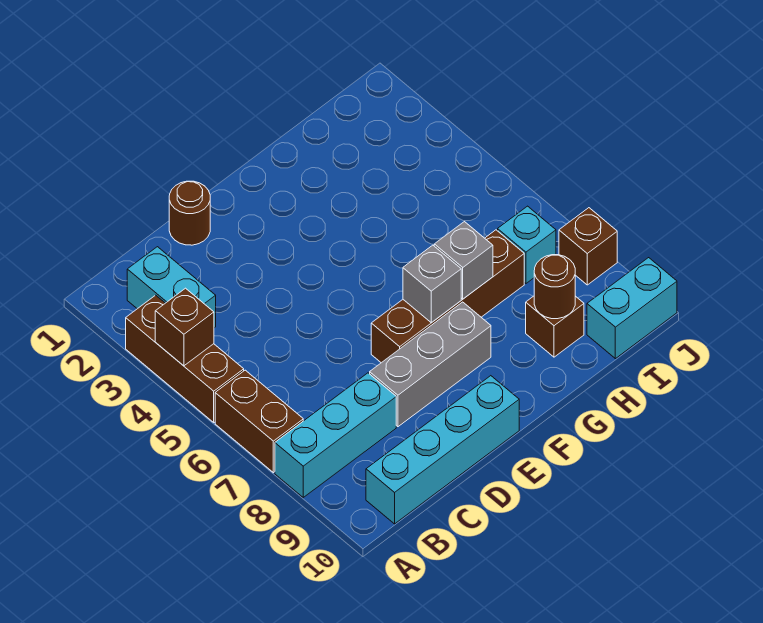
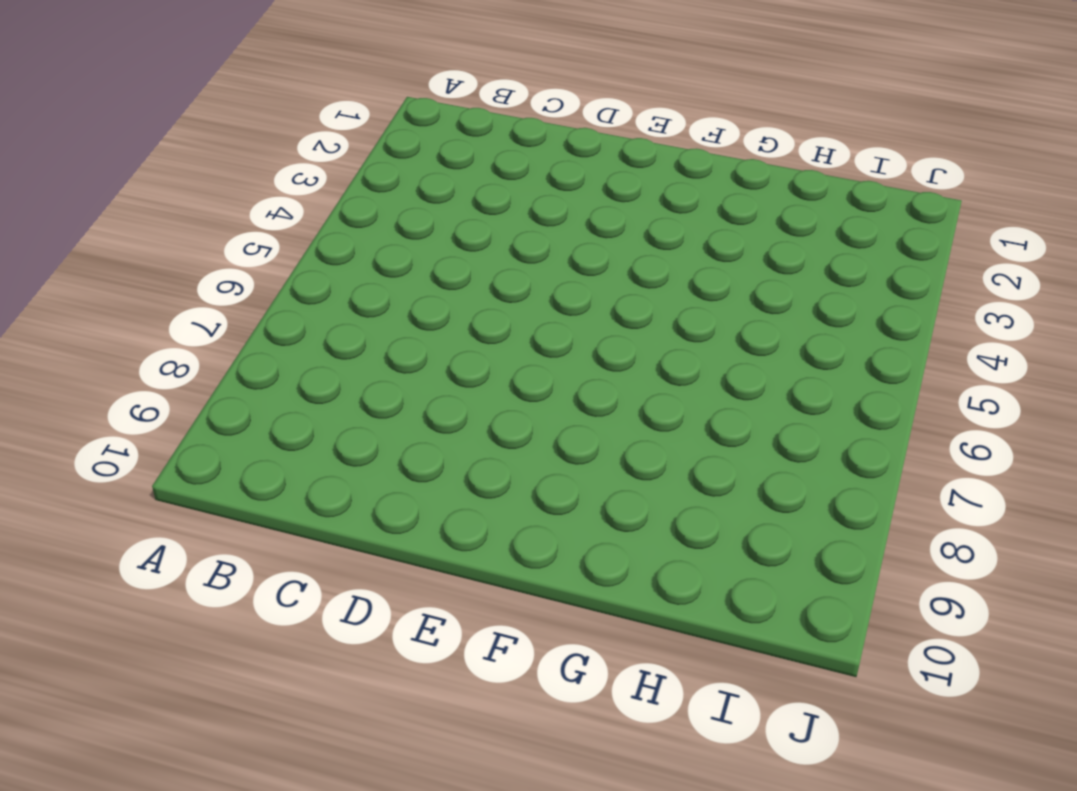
none -> brown brick A3:A5 level 1
none -> brown brick A6:A7 level 1
none -> cyan brick A8:C8 level 1

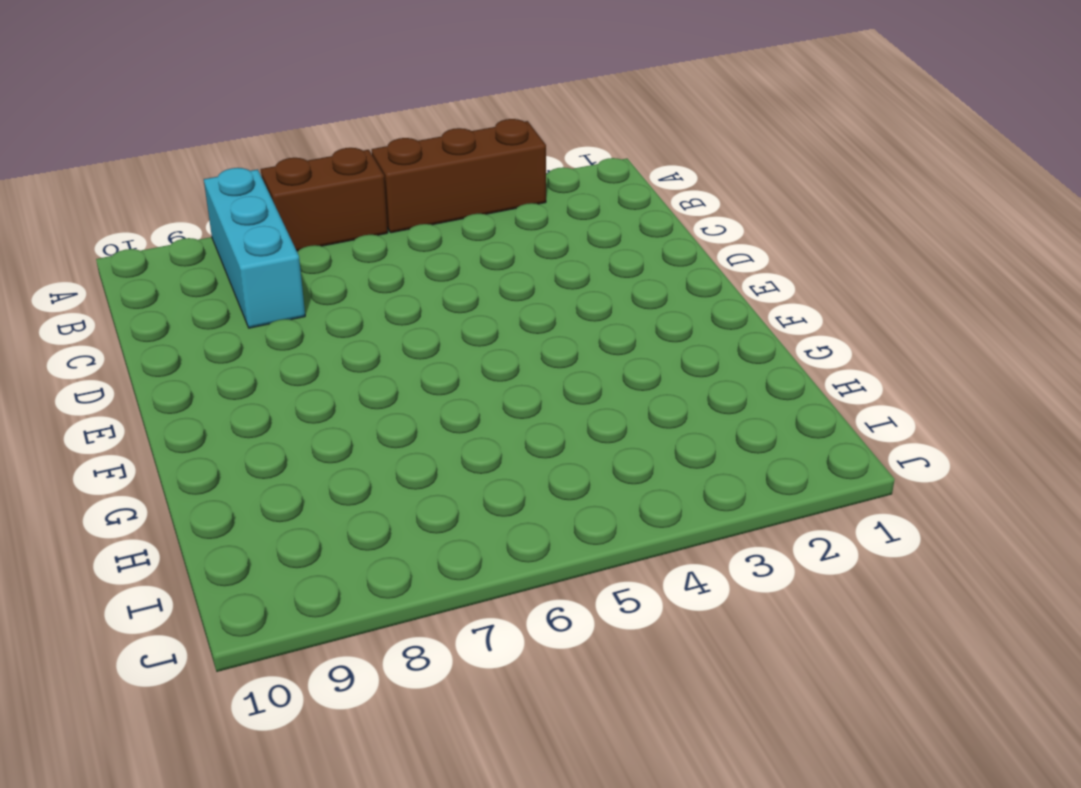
none -> cyan brick B2:B3 level 1
none -> cyan brick B10:E10 level 1
none -> brown round brick D1 level 1

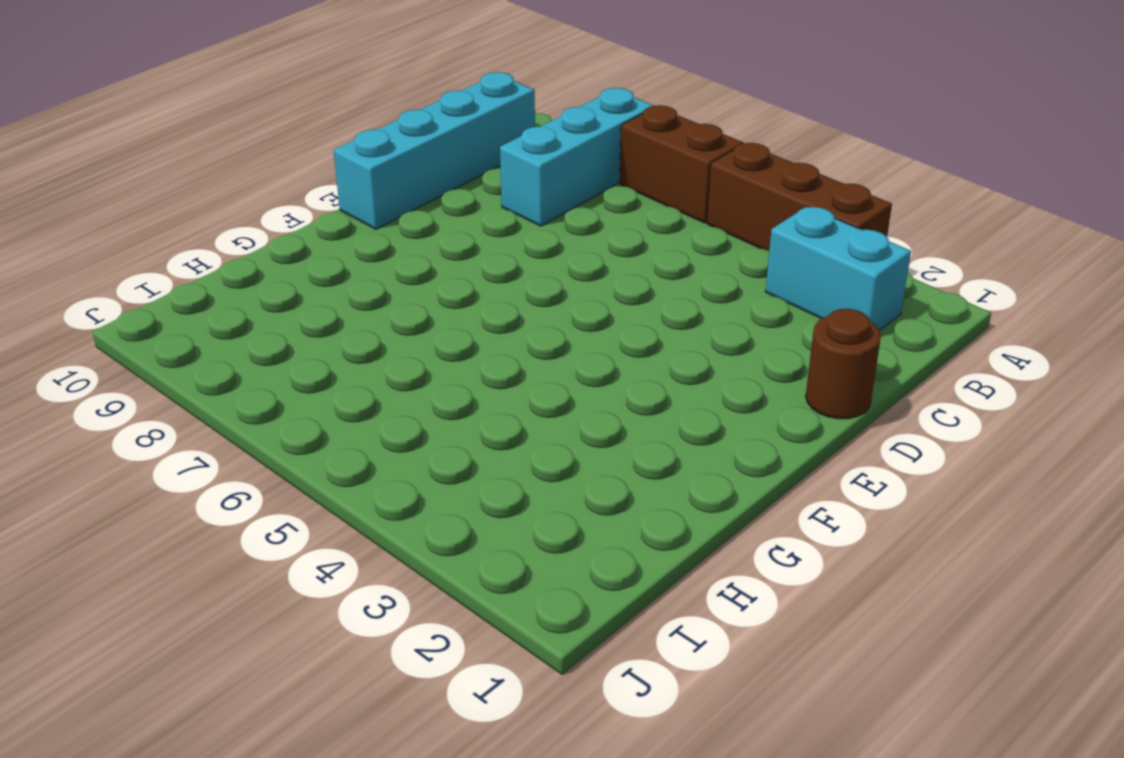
none -> grey brick D8:F8 level 1
none -> brown brick E7:H7 level 1
none -> brown brick H9 level 1

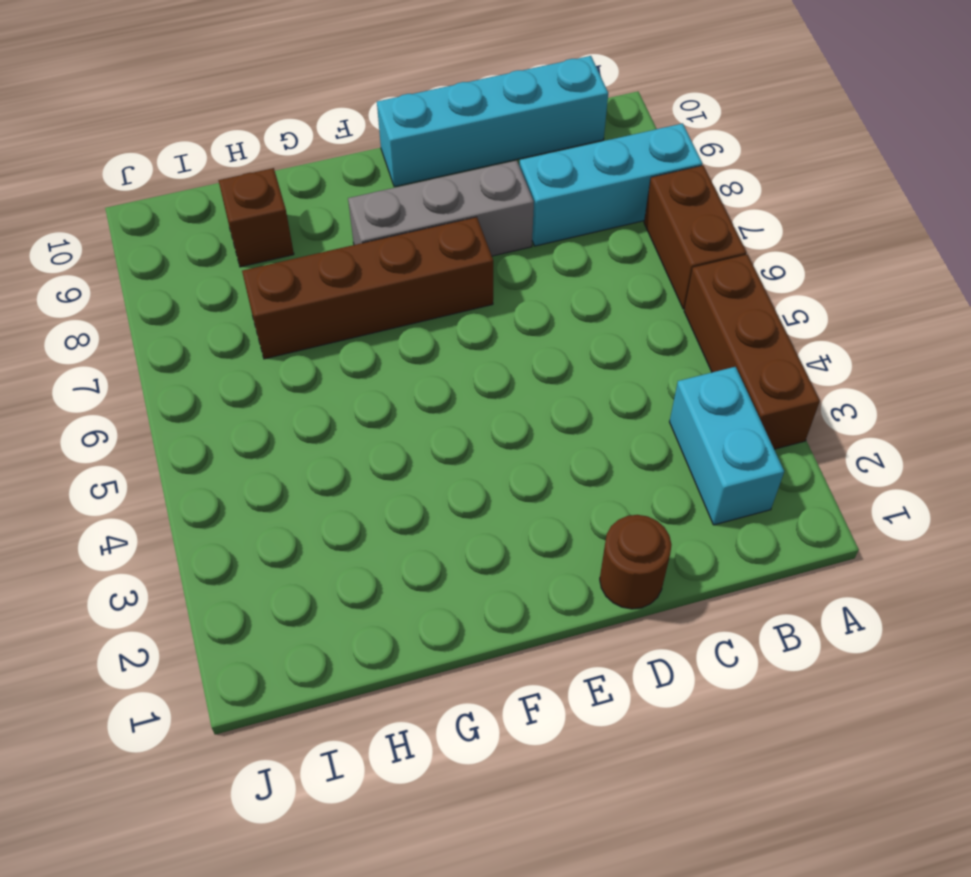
none -> cyan brick I7 level 1
none -> cyan brick I10:J10 level 1
none -> brown brick J8 level 1

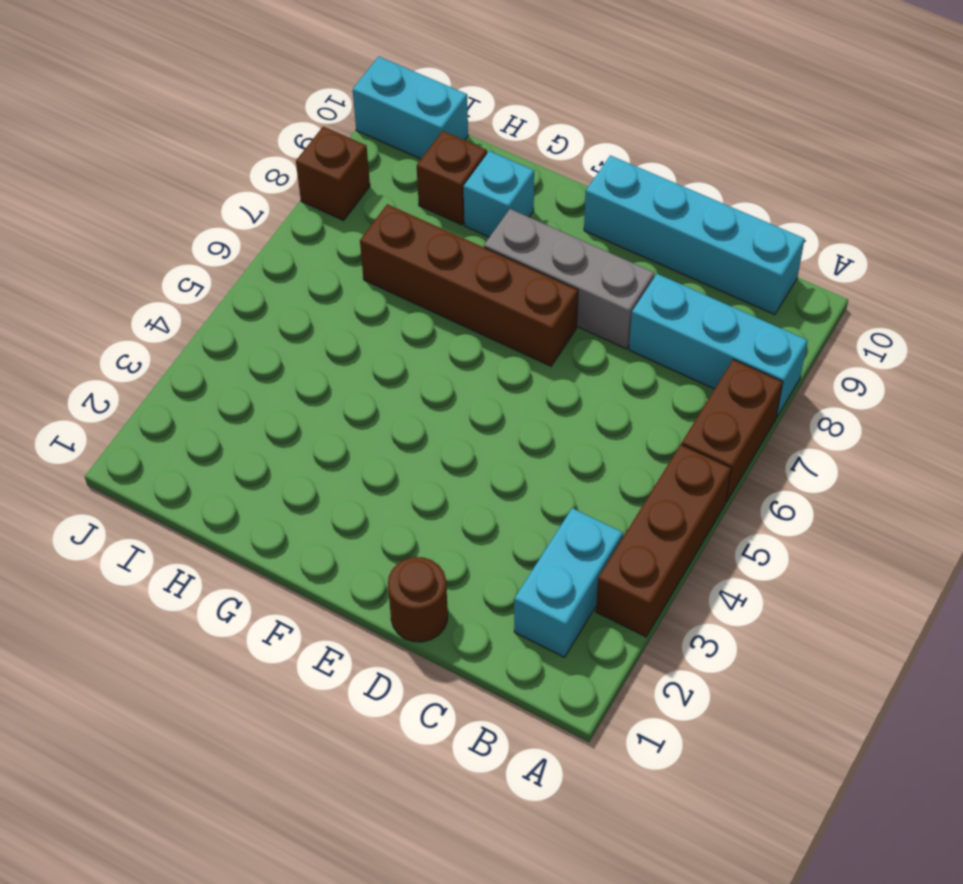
cyan brick G9 level 1 -> cyan brick I7 level 1
none -> brown brick A4 level 2
none -> grey brick F7 level 2
none -> grey brick G7 level 2

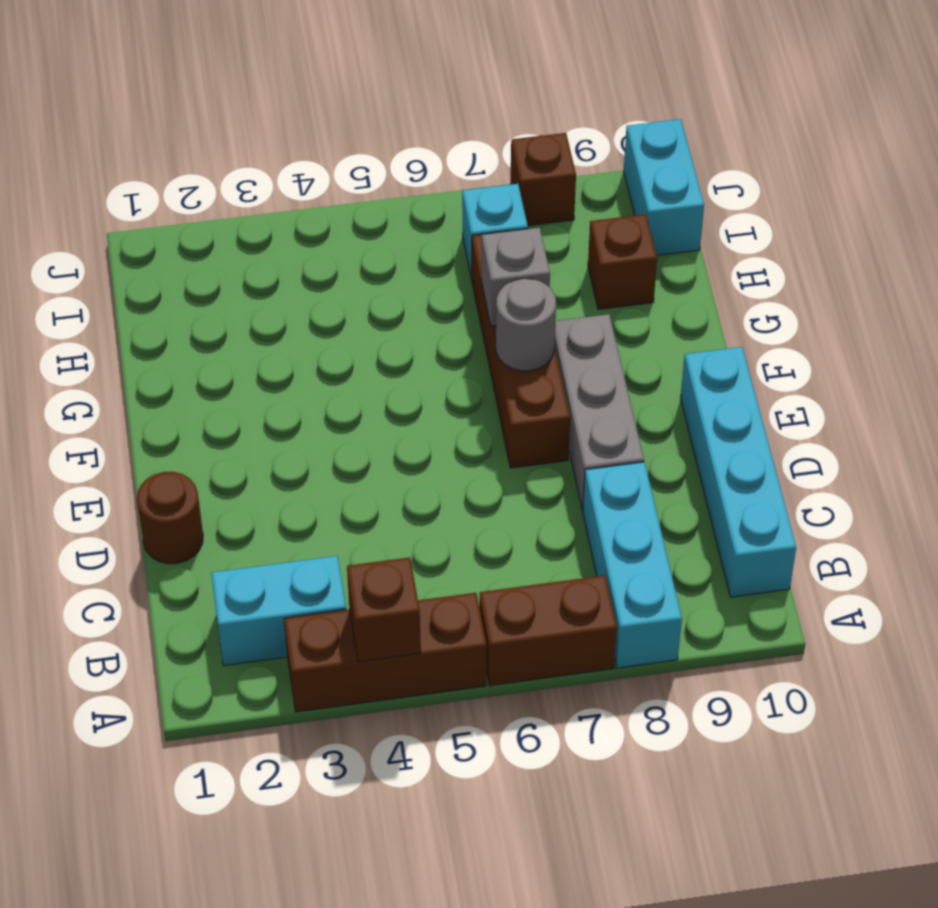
grey round brick F7 level 2 -> grey brick F7 level 2
none -> brown round brick H9 level 2

